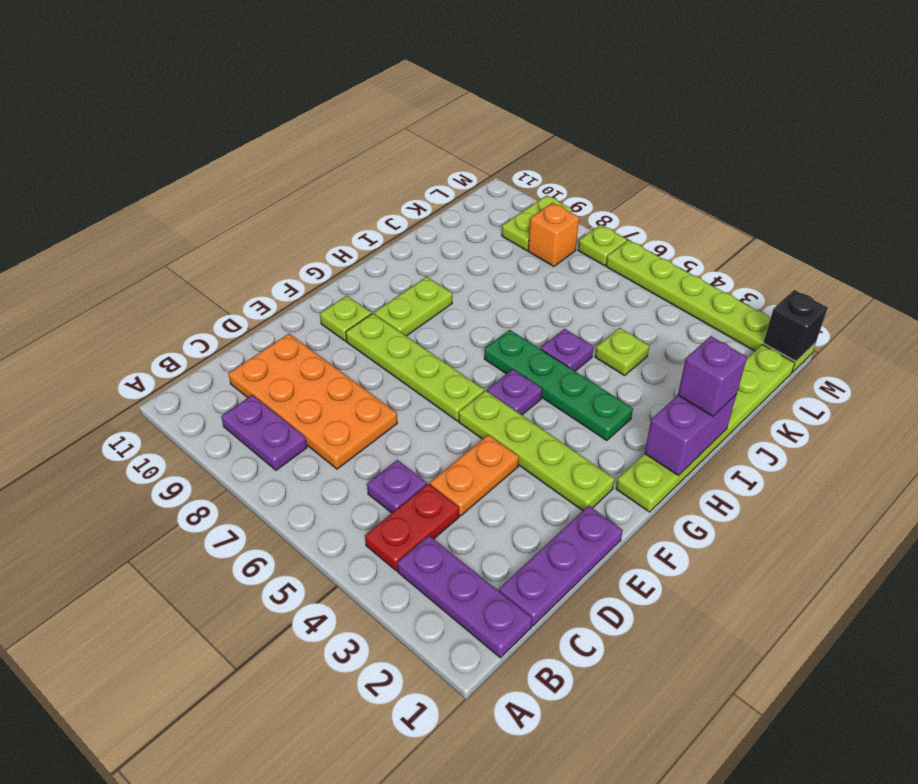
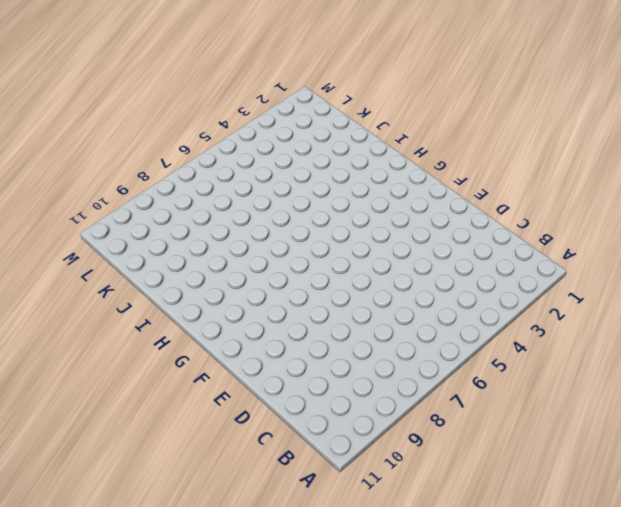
none -> purple plate B1:B3 level 1
none -> red plate B4:C4 level 1
none -> purple plate B8:B9 level 1

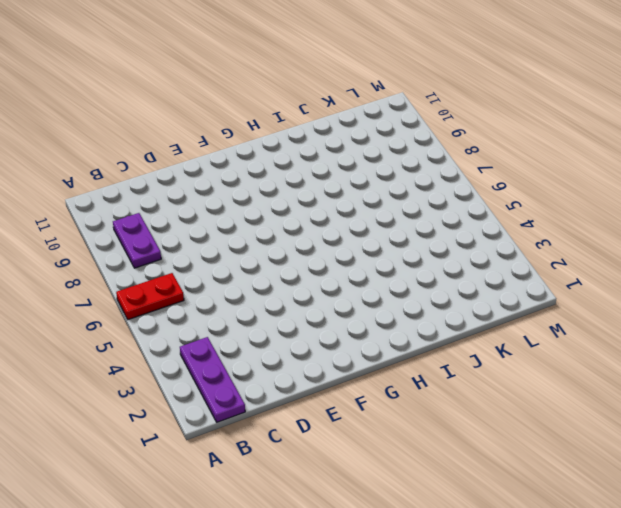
red plate A6:B6 level 1 -> red plate B4:C4 level 1
none -> purple plate C1:E1 level 1
none -> purple plate C5 level 1
none -> orange plate C7:D10 level 1

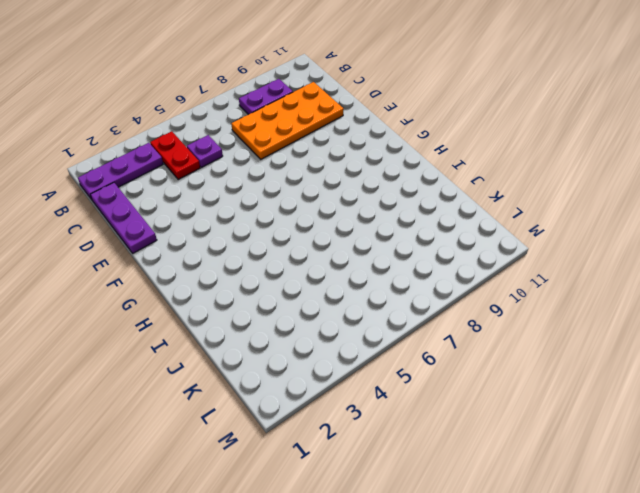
none -> orange plate D4:E4 level 1
none -> lime plate F2:F5 level 1
none -> lime plate F6:F9 level 1

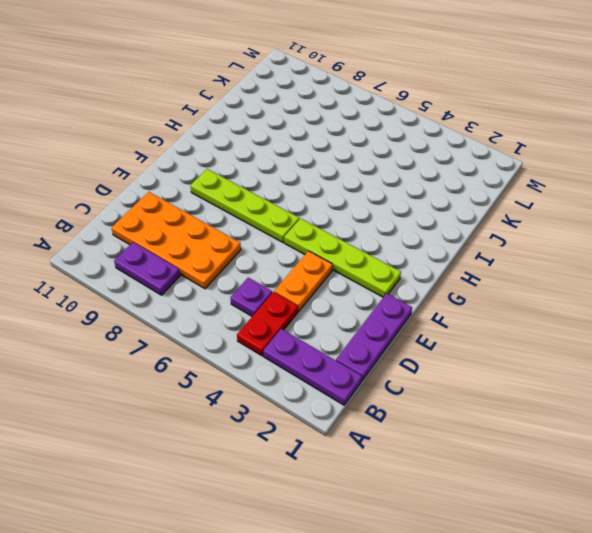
none -> lime plate F10 level 1
none -> lime plate G1:L1 level 1
none -> purple plate G5 level 1

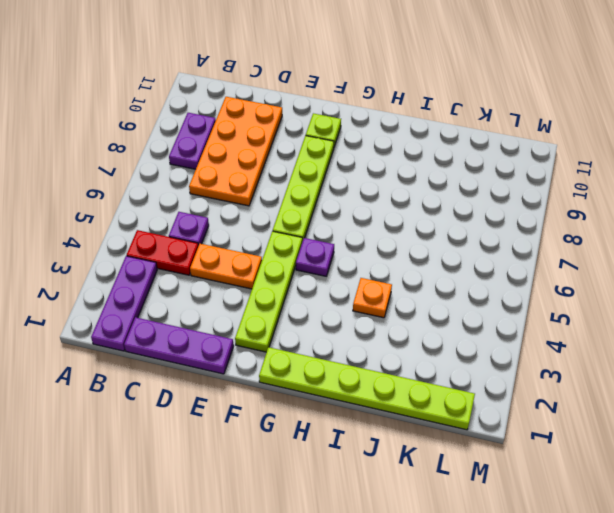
orange plate I4 level 1 -> none
none -> lime plate G9:H9 level 1
none -> green plate H3:H6 level 1
none -> purple plate I5 level 1

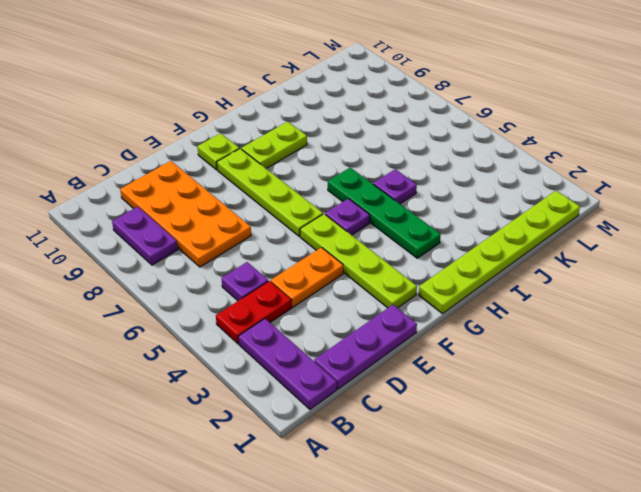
none -> lime plate J4 level 1
none -> orange brick L8 level 1
none -> lime plate L9:M9 level 1

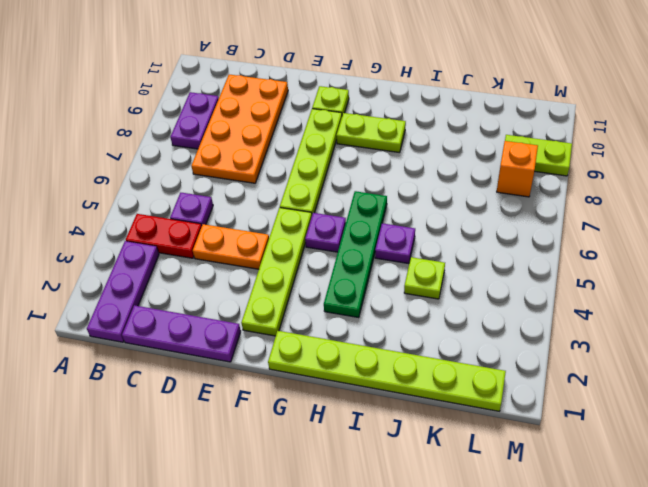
none -> lime plate M1:M6 level 1
none -> lime plate M7 level 1
none -> purple brick H1:I1 level 2

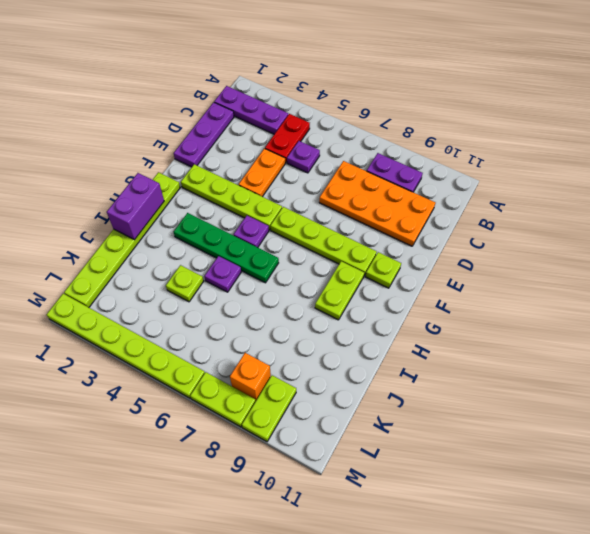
lime plate M7:M8 level 1 -> lime plate M7 level 1
none -> black brick M1 level 2
none -> purple brick I1 level 3

